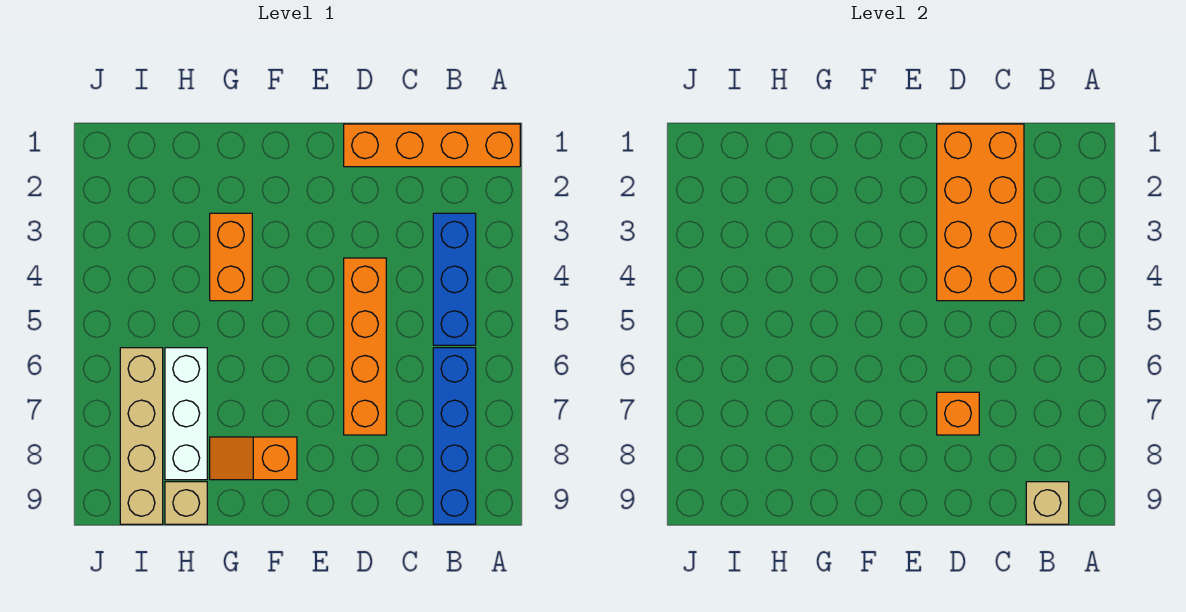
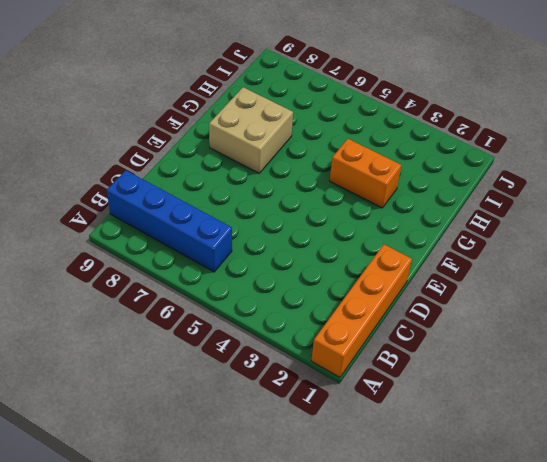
tan brick F7:G8 level 1 -> orange slope F8:G8 level 1 top F
none -> blue brick B3:B5 level 1
none -> orange brick D4:D7 level 1
none -> white brick H6:H8 level 1

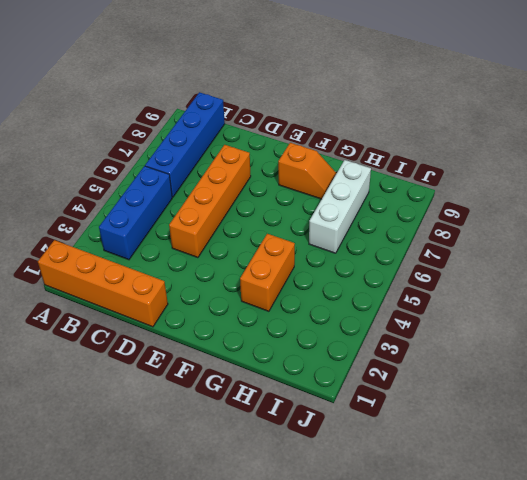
none -> tan brick H9 level 1
none -> tan brick I6:I9 level 1
none -> tan brick B9 level 2

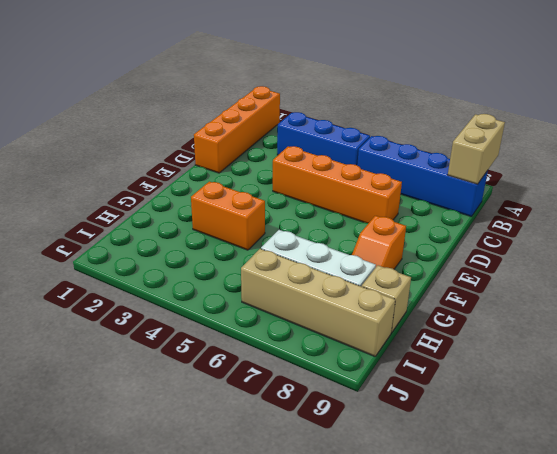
tan brick A9:B9 level 2 -> tan brick B9 level 2
none -> orange brick C1:D4 level 2
none -> orange brick D7 level 2

